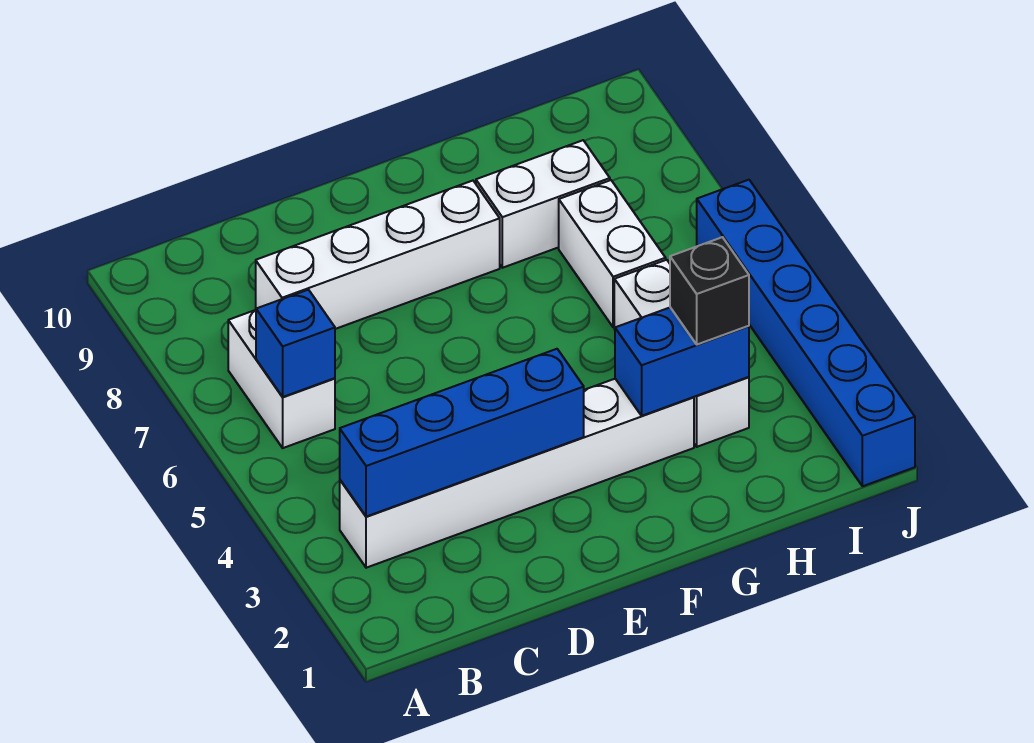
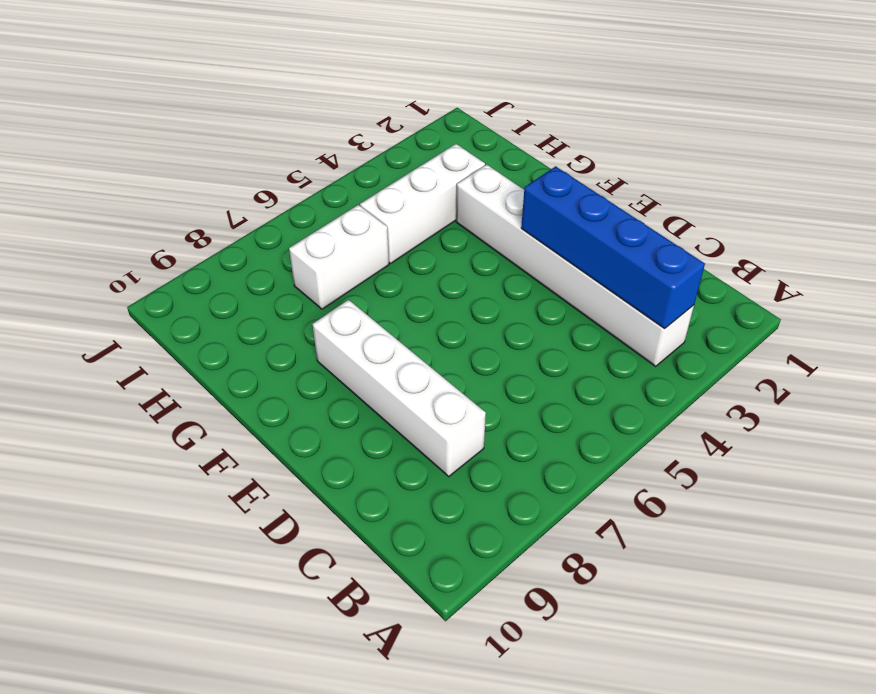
none -> white brick B6:B7 level 1
none -> white brick G8:H8 level 1

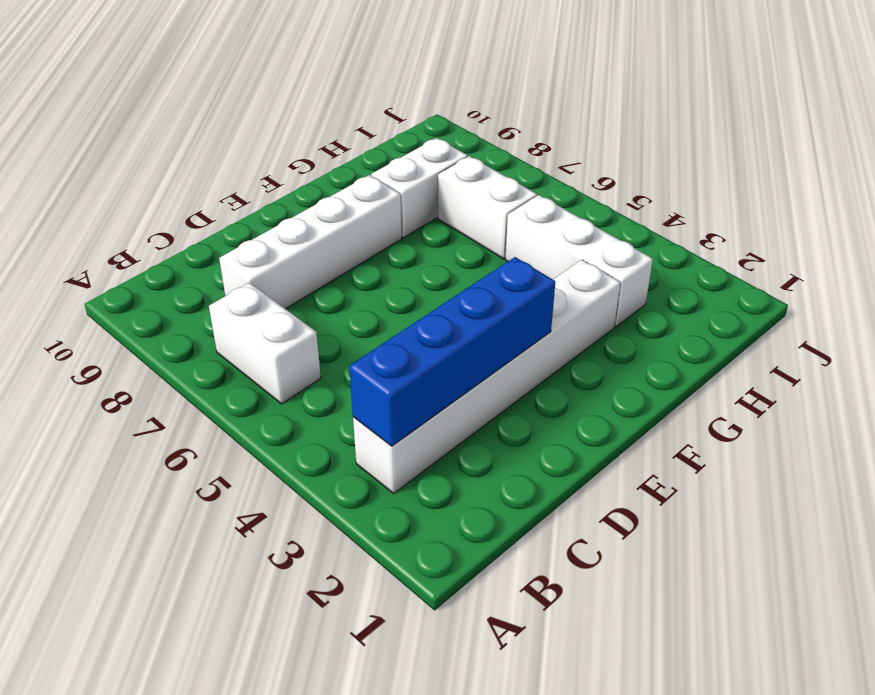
none -> blue brick J1:J6 level 1
none -> blue brick B6 level 2

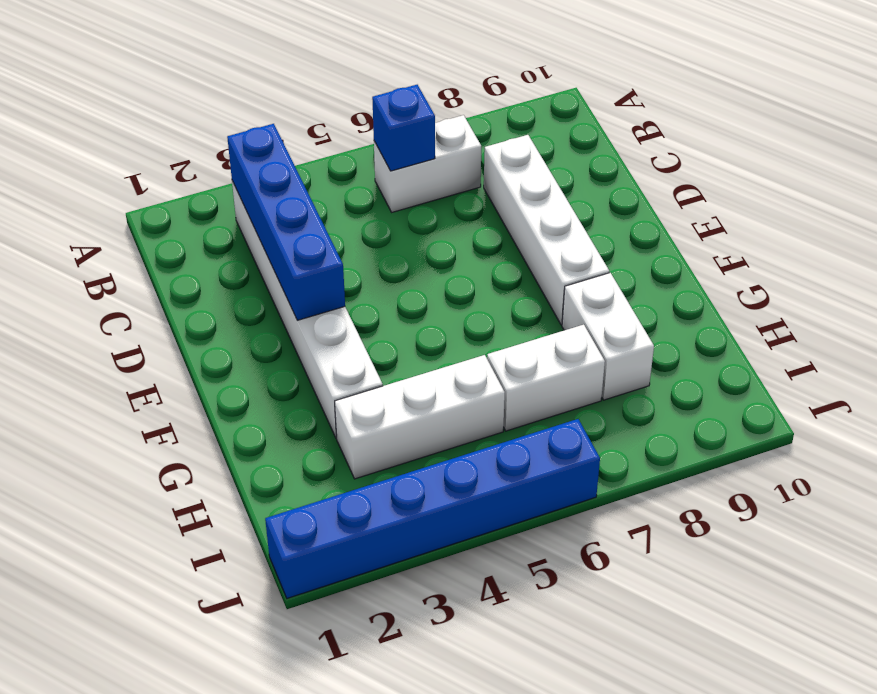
none -> blue brick G3:H3 level 2
none -> black brick H3 level 3

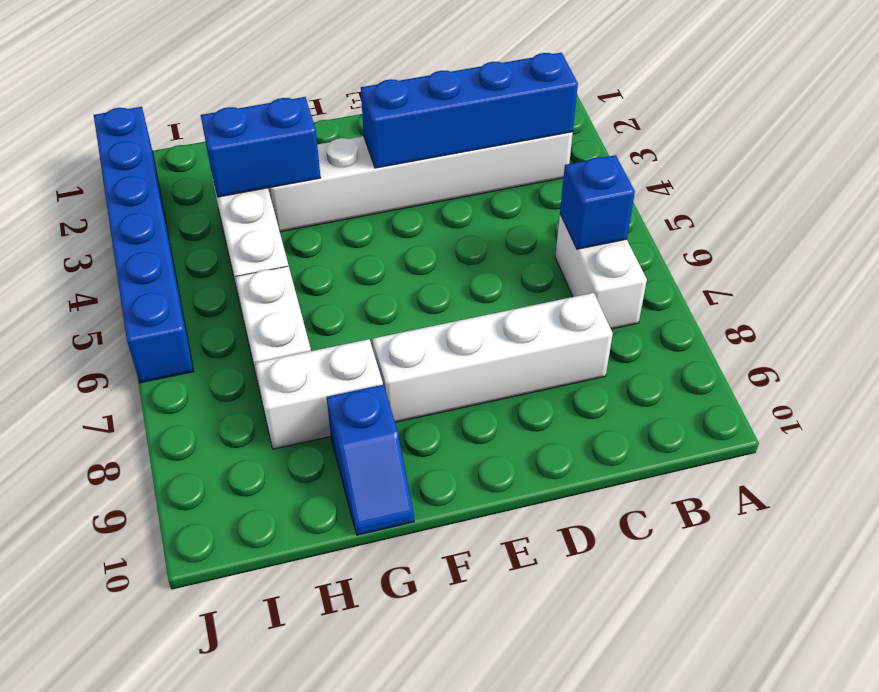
blue slope G9:G10 level 1 top 9 -> none
none -> black brick H3 level 3

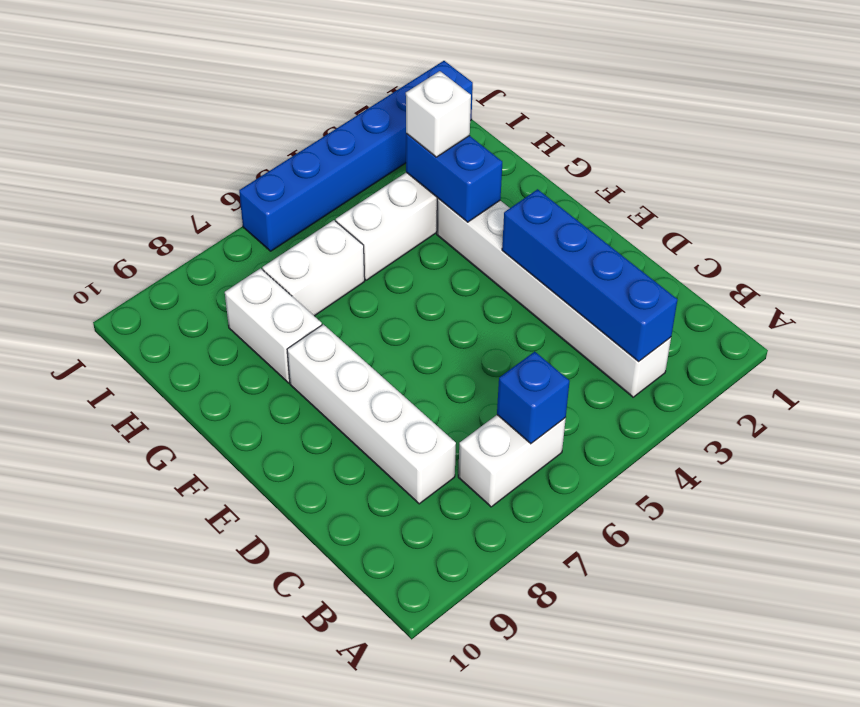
white brick H3 level 3 -> black brick H3 level 3

